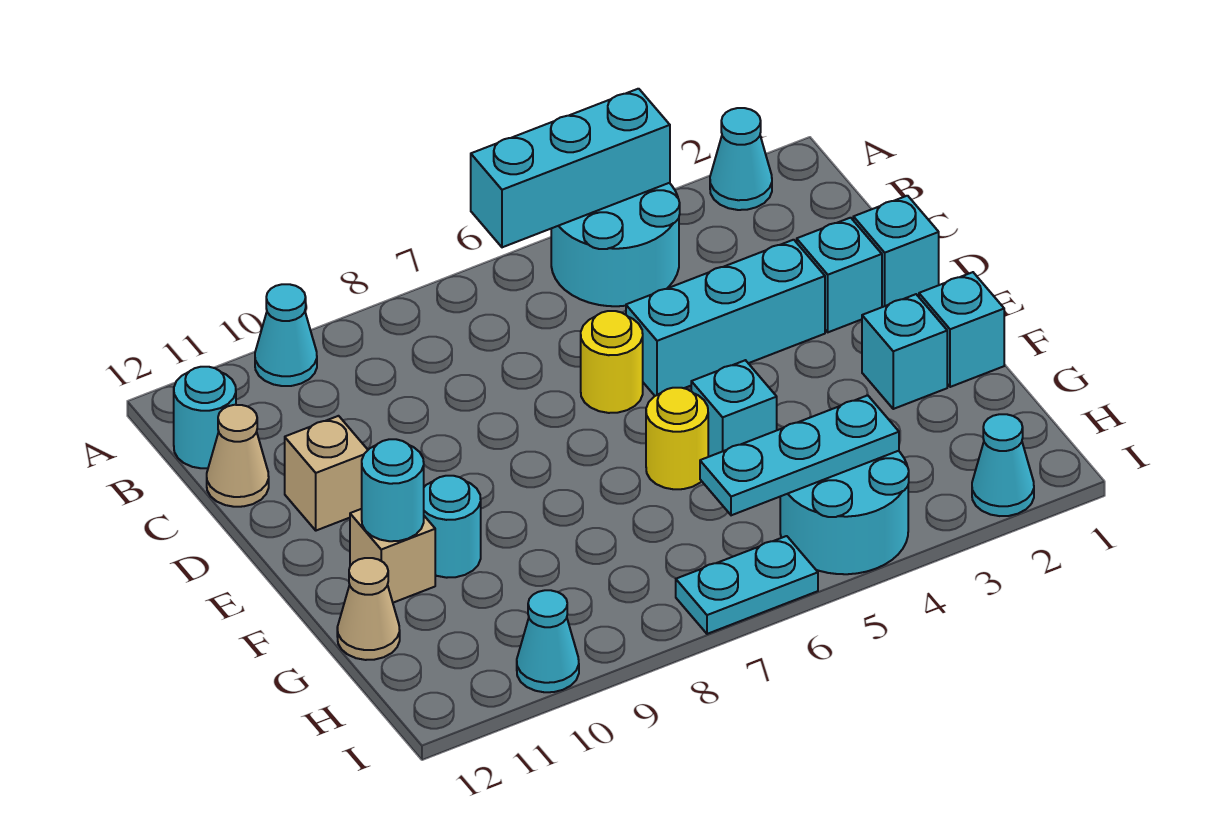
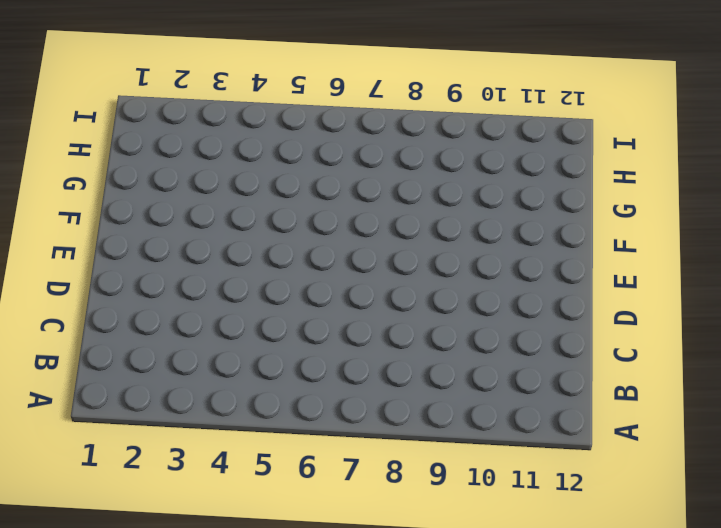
none -> cyan cone A2 level 1
none -> cyan round brick A4:B5 level 1
none -> cyan cone A10 level 1

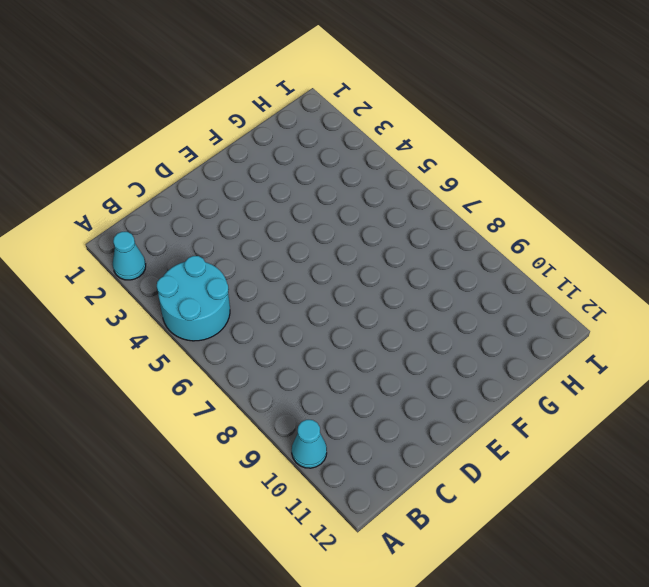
none -> cyan round brick B12 level 1
none -> tan cone C12 level 1
none -> cyan brick D1 level 1

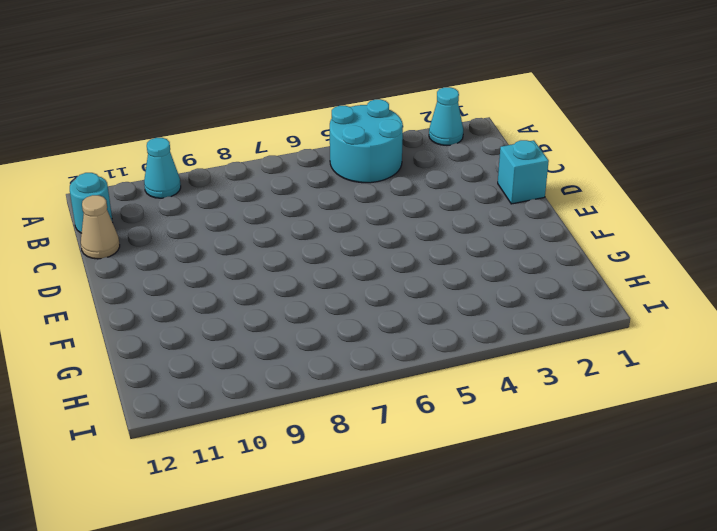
none -> cyan brick D2 level 1
none -> cyan brick D3:D5 level 1
none -> yellow round brick D6 level 1

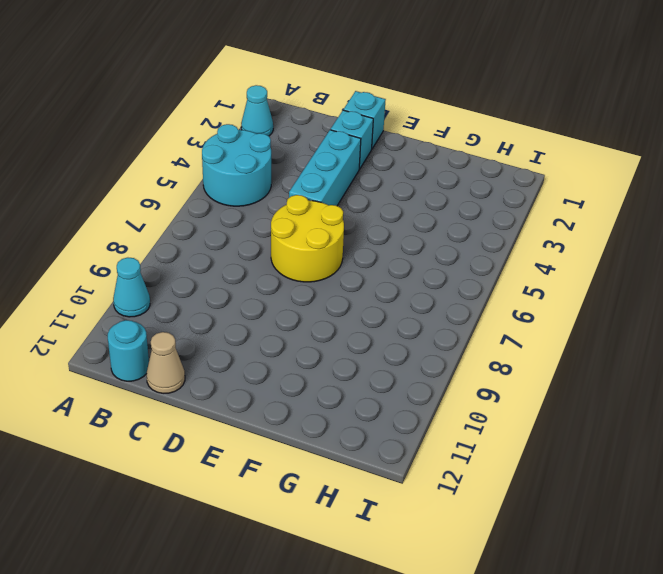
yellow round brick D6:E7 level 1 -> yellow round brick D6 level 1
none -> tan brick D11 level 1
none -> cyan brick F1 level 1
none -> cyan brick F2 level 1

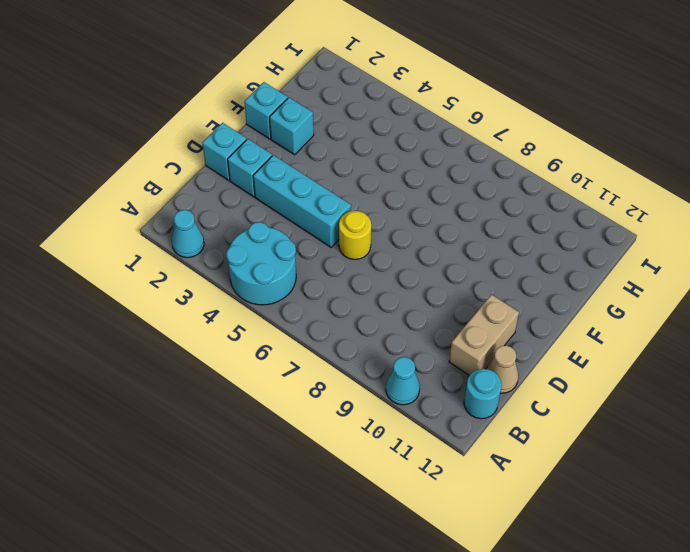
tan brick C11:D11 level 1 -> tan brick D11 level 1
none -> cyan brick F5 level 1
none -> yellow round brick F6 level 1
none -> cyan round brick F10 level 1

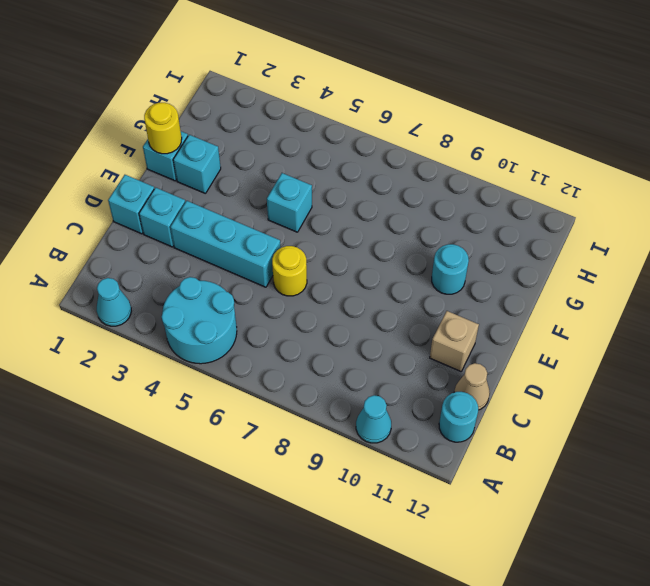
yellow round brick F1 level 2 -> yellow round brick F6 level 1
none -> tan brick F11 level 1
none -> tan cone G12 level 1
none -> cyan round brick H4:I5 level 1

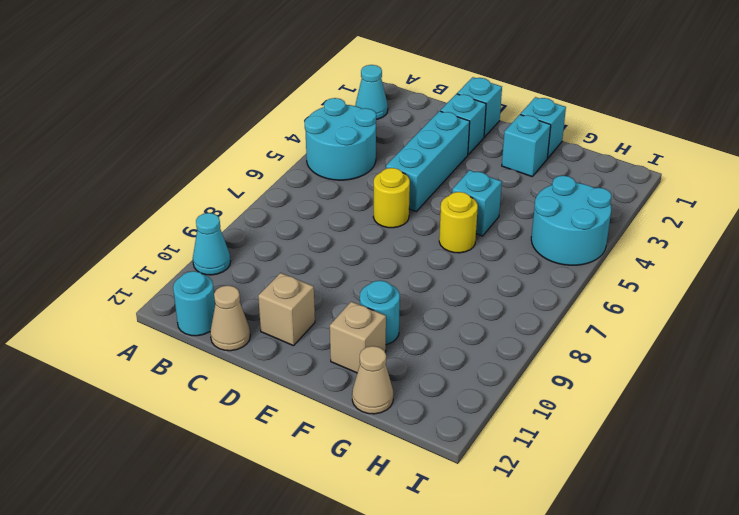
none -> cyan cone I2 level 1
none -> cyan plate I6:I7 level 1
none -> cyan cone I10 level 1

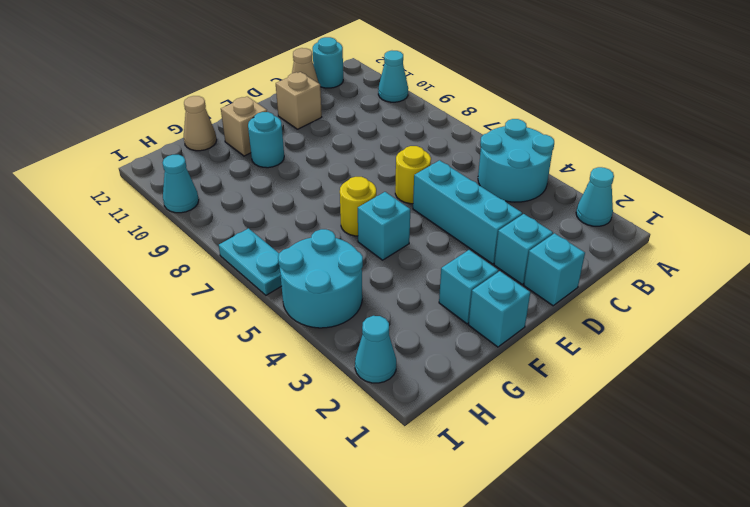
none -> cyan brick A4:A6 level 2
none -> cyan round brick F11 level 2
none -> cyan plate H4:H6 level 2

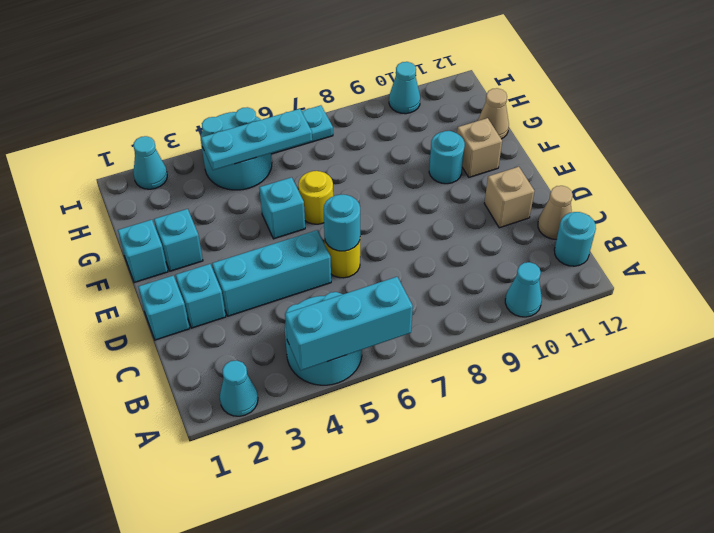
cyan round brick D6 level 2 -> cyan round brick F11 level 2

